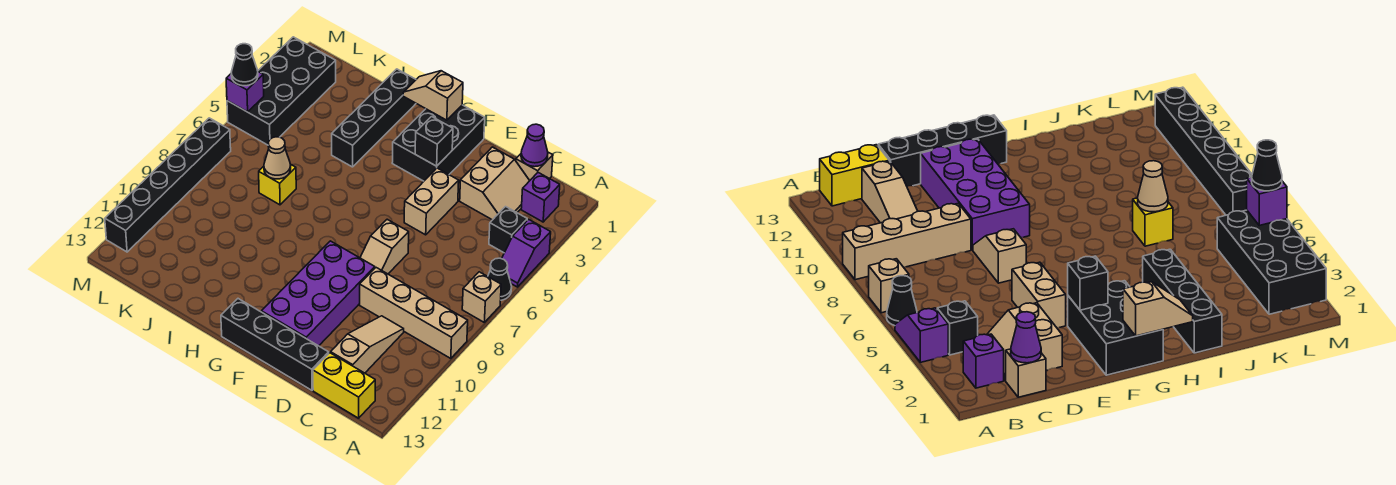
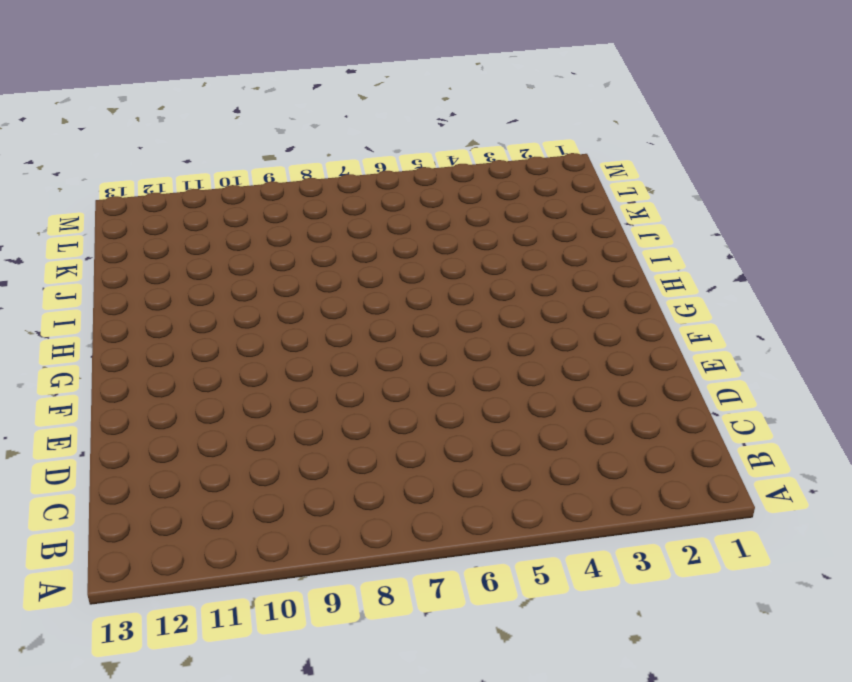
none -> purple slope A4:A5 level 1 top 4
none -> black cone A6 level 1
none -> tan brick A7 level 1

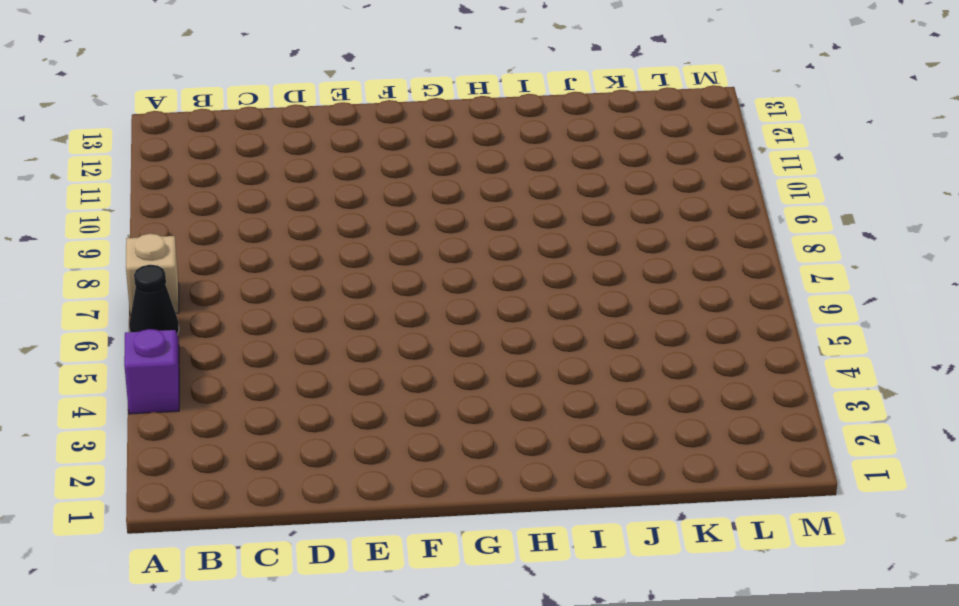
none -> tan brick A9:D9 level 1
none -> purple brick B2 level 1
none -> black brick B4 level 1

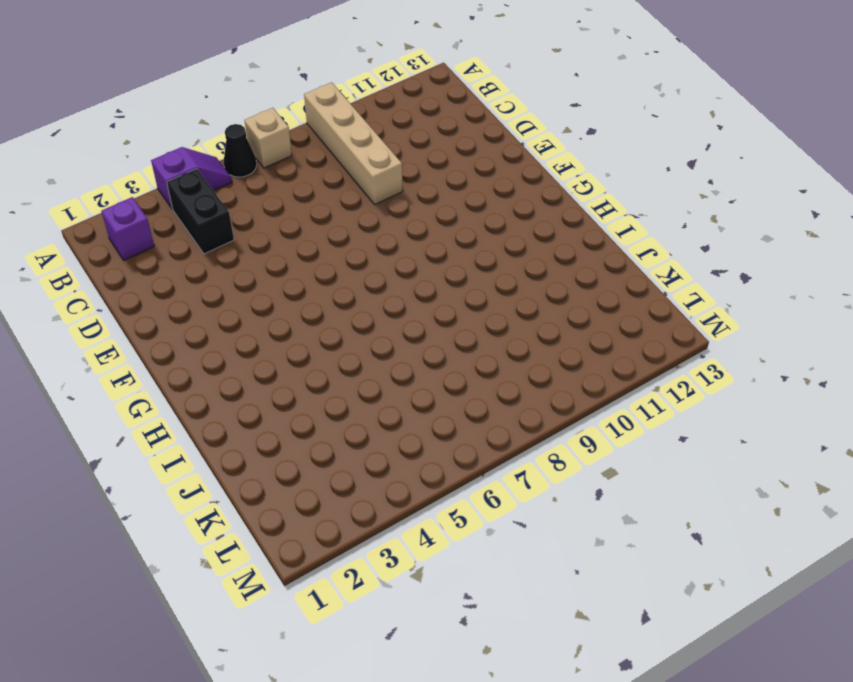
black brick B4:C4 level 1 -> black brick B4 level 1
none -> yellow brick B13:C13 level 1
none -> tan brick C1 level 1
none -> tan slope C2:D3 level 1 top D

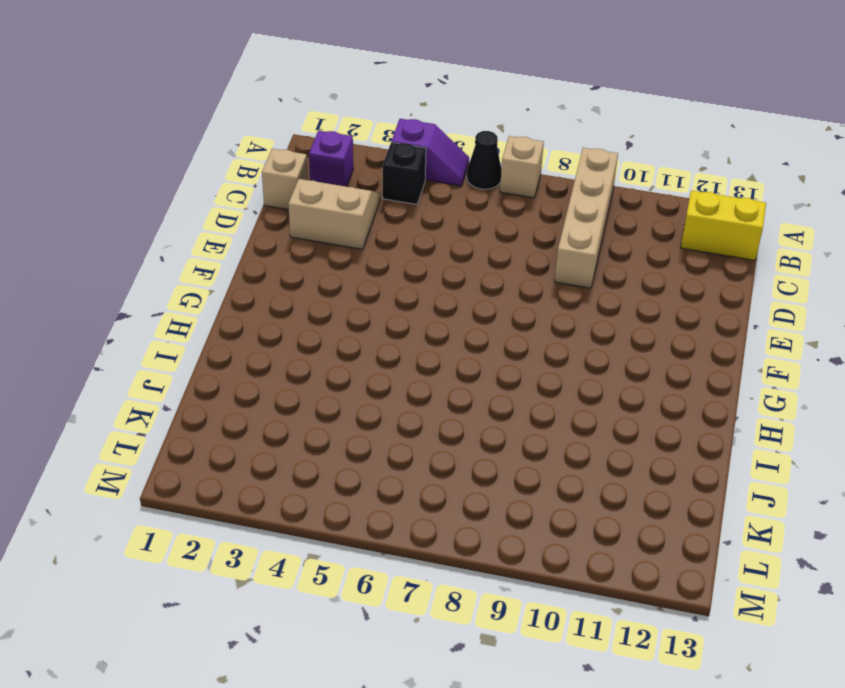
yellow brick B12:B13 level 1 -> yellow brick B13:C13 level 1
none -> tan slope C10:C12 level 1 top 12
none -> black brick D13:G13 level 1
none -> tan brick E4:E5 level 1

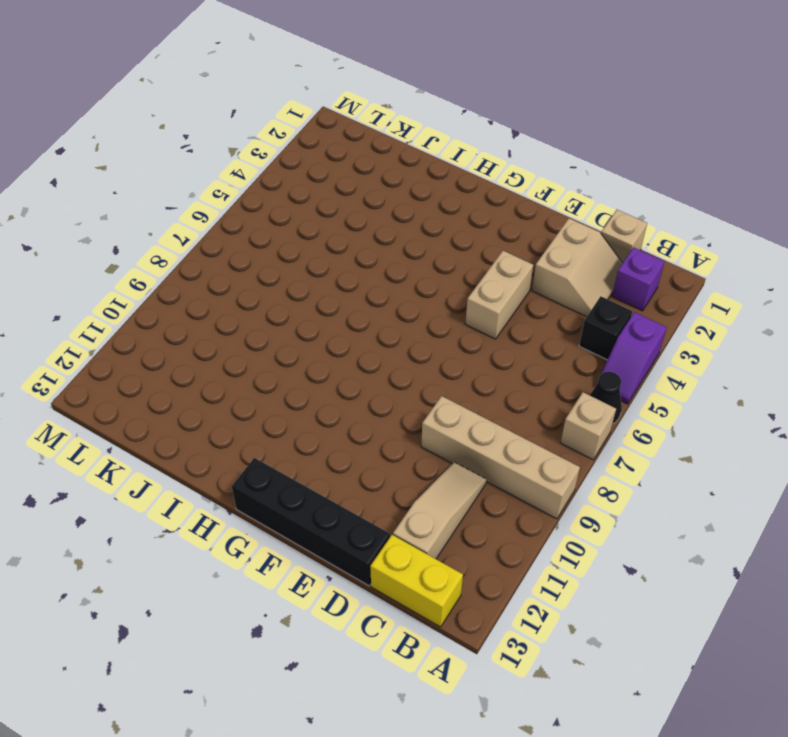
none -> tan slope E7:E8 level 1 top 7
none -> purple brick E9:F12 level 1
none -> black brick F1:G3 level 1

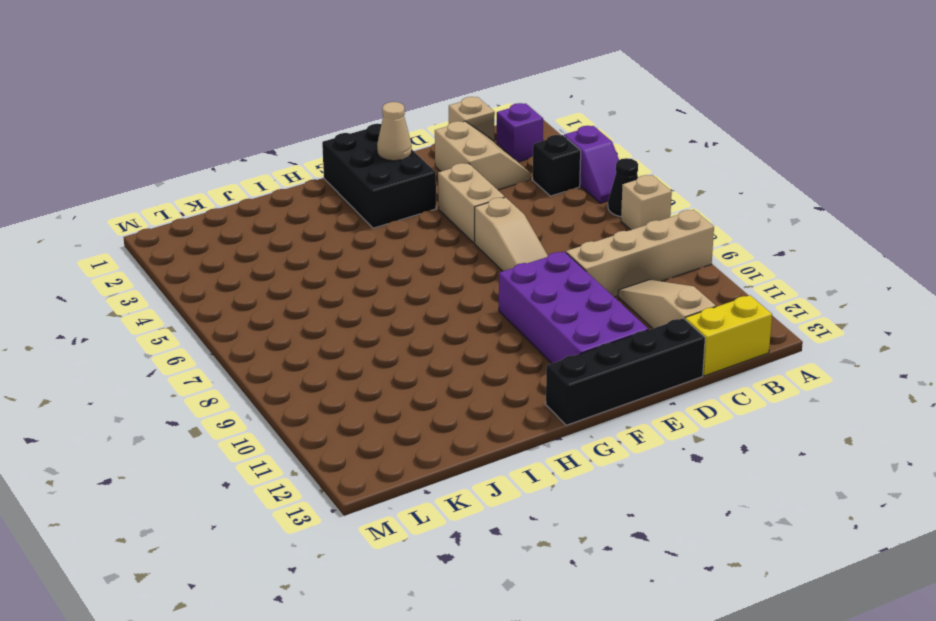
tan slope E6:E8 level 1 top 6 -> tan slope E7:E8 level 1 top 7
tan cone F2 level 2 -> tan cone J7 level 2
none -> black brick I1:I4 level 1
none -> yellow brick J7 level 1
none -> black brick L2:M5 level 1

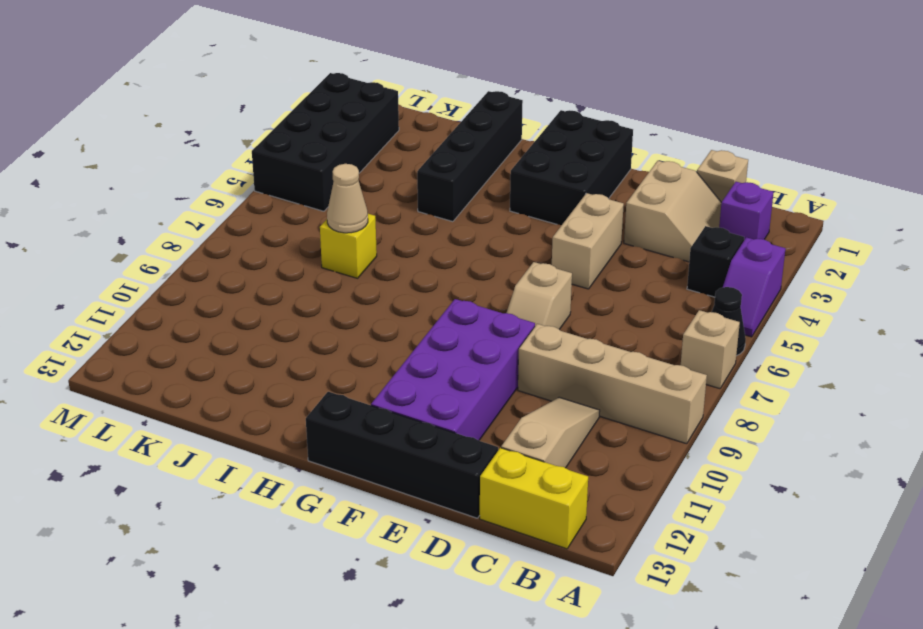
none -> black brick M7:M12 level 1
none -> purple cone C1 level 2
none -> black brick F3 level 2

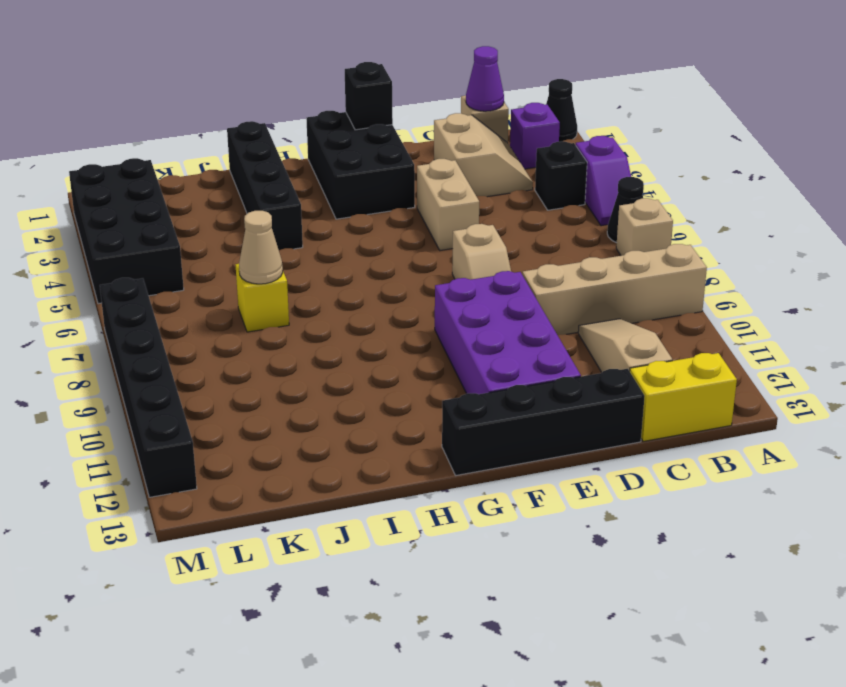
black cone A1 level 1 -> black cone M5 level 3
black brick F1 level 2 -> black brick F3 level 2
none -> tan slope G1:H1 level 2 top G
none -> purple brick M5 level 2

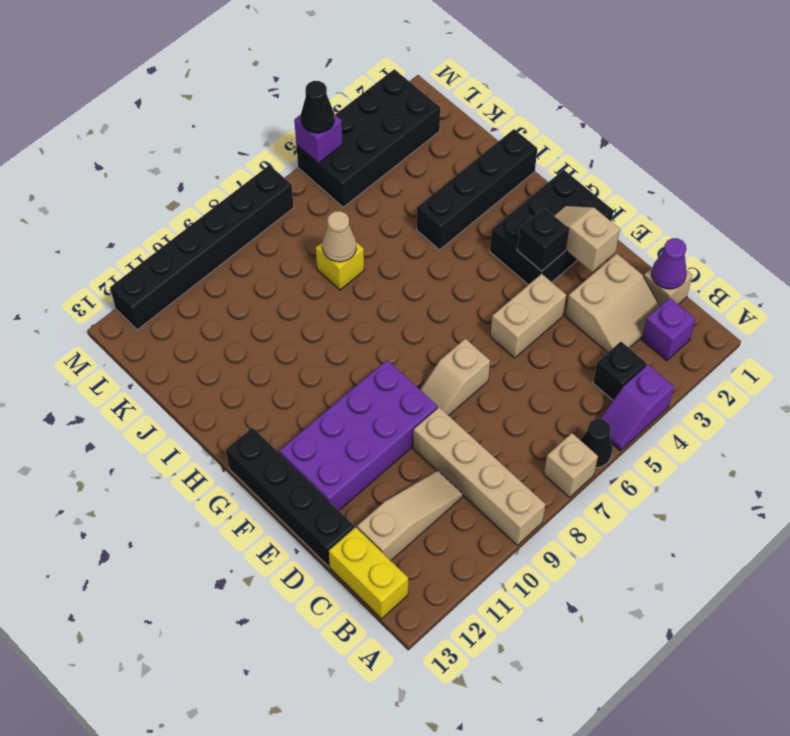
tan slope E2:F2 level 2 top E -> tan slope G1:H1 level 2 top G

